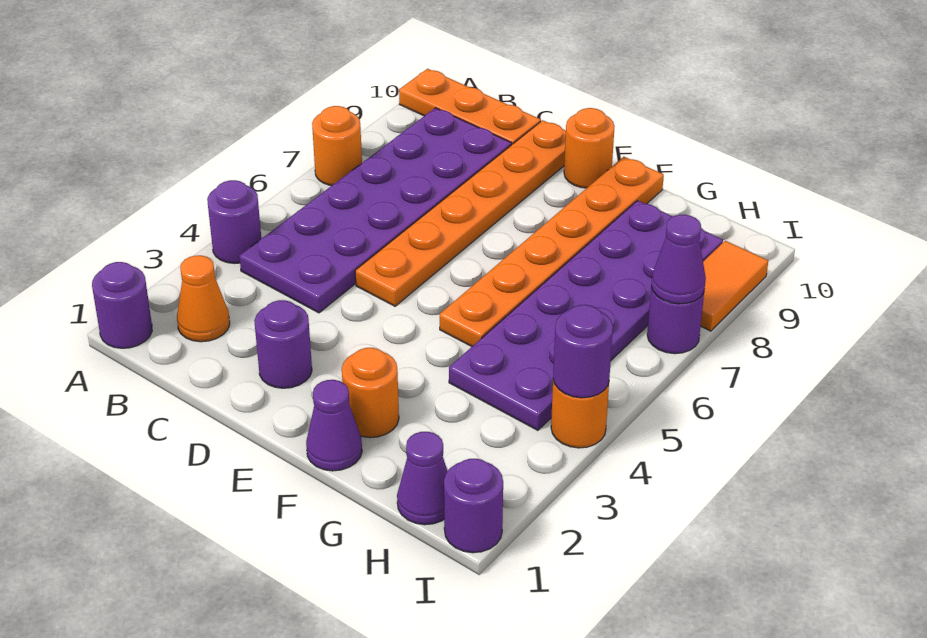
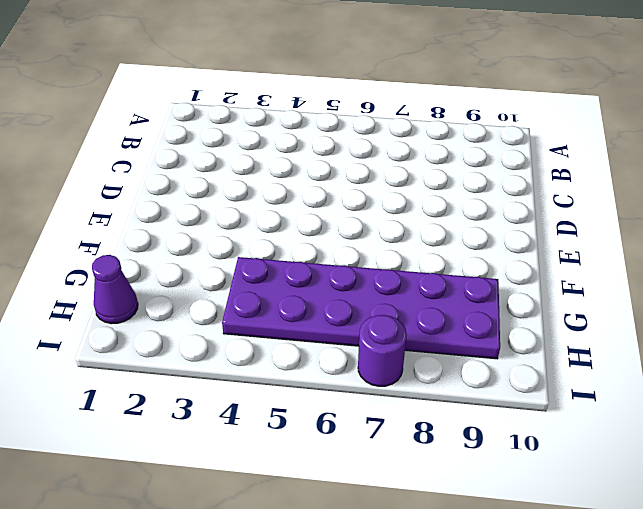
none -> purple round brick A1 level 1
none -> purple round brick A4 level 1
none -> orange round brick A7 level 1

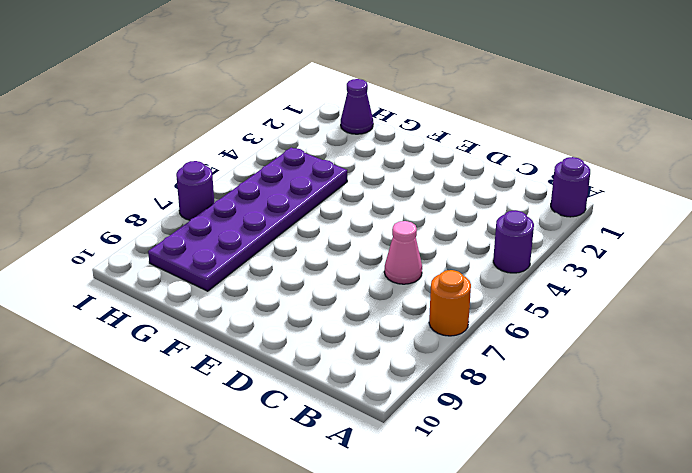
pink cone C6 level 1 -> purple plate B4:C9 level 1
none -> orange plate A10:C10 level 1
none -> orange cone B2 level 1
none -> purple round brick D2 level 1

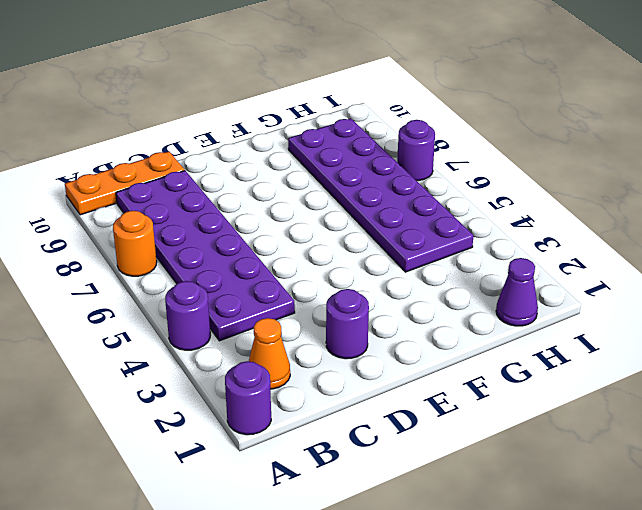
none -> orange plate D5:D10 level 1
none -> orange round brick E10 level 1
none -> purple cone F1 level 1

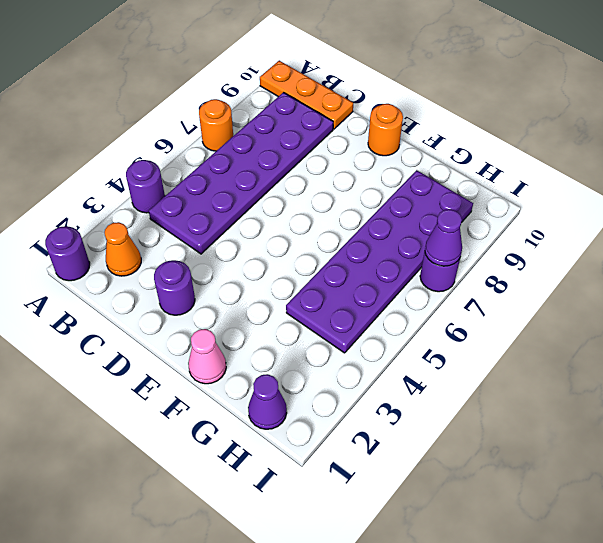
pink cone F1 level 1 -> purple cone F1 level 1
none -> orange plate D5:D10 level 1
none -> orange round brick F2 level 1
none -> orange plate F5:F10 level 1

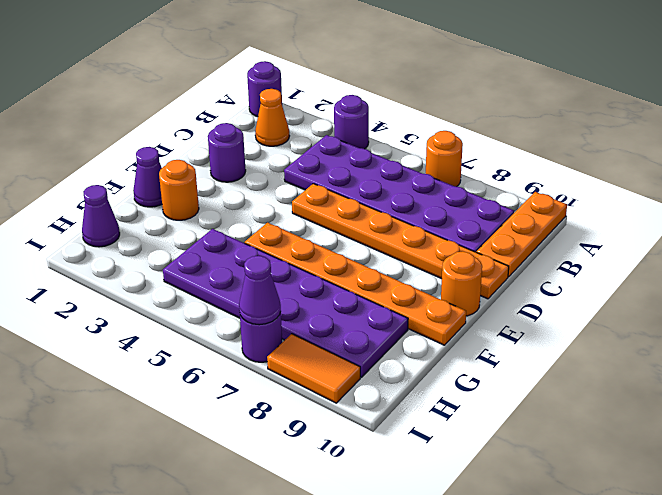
none -> purple round brick I1 level 1
none -> orange round brick I4 level 1
none -> purple round brick I4 level 2

